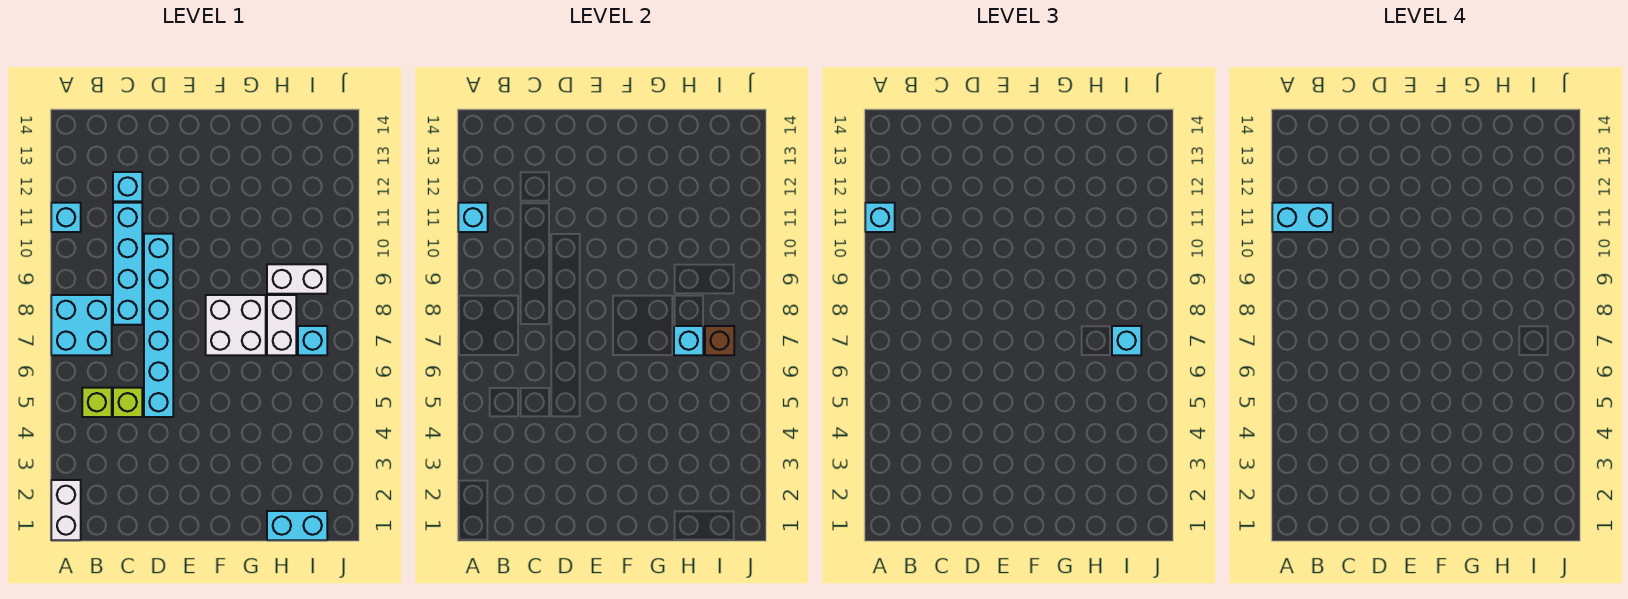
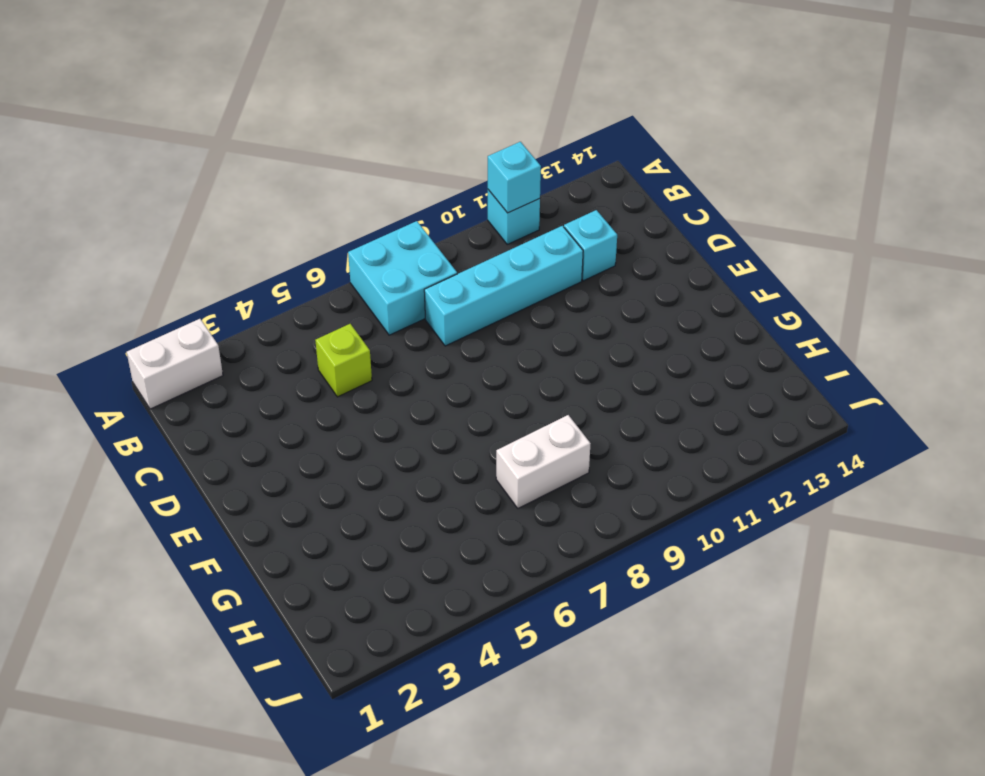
none -> lime brick B5 level 1
none -> cyan brick D5:D10 level 1
none -> white brick F7:G8 level 1

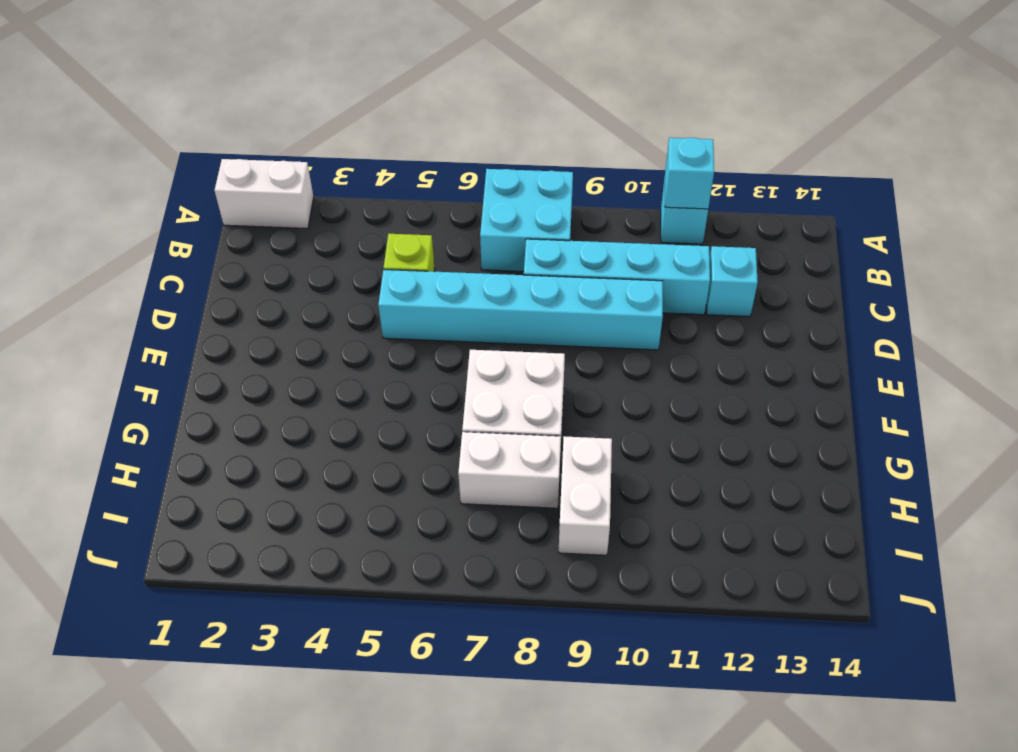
none -> lime brick B5 level 1
none -> cyan brick H1:I1 level 1
none -> cyan brick I7 level 1

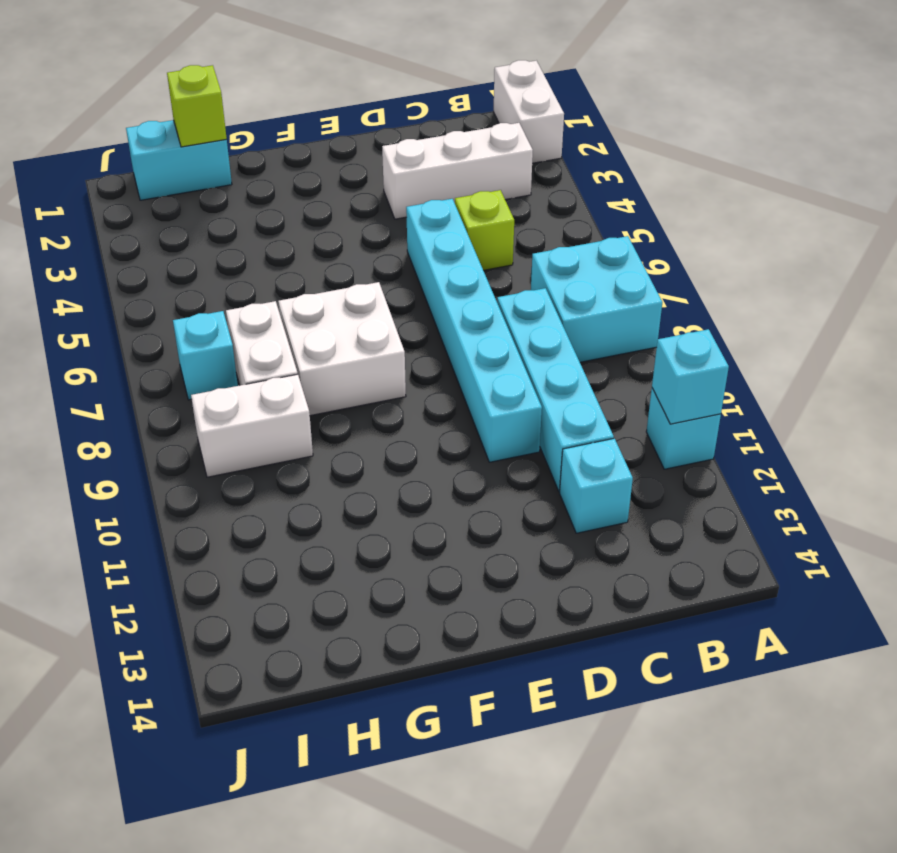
white brick B3:D3 level 1 -> none
lime brick H1 level 2 -> lime brick B5 level 1
none -> cyan brick H7 level 2
none -> brown brick I7 level 2
none -> cyan brick A11 level 3

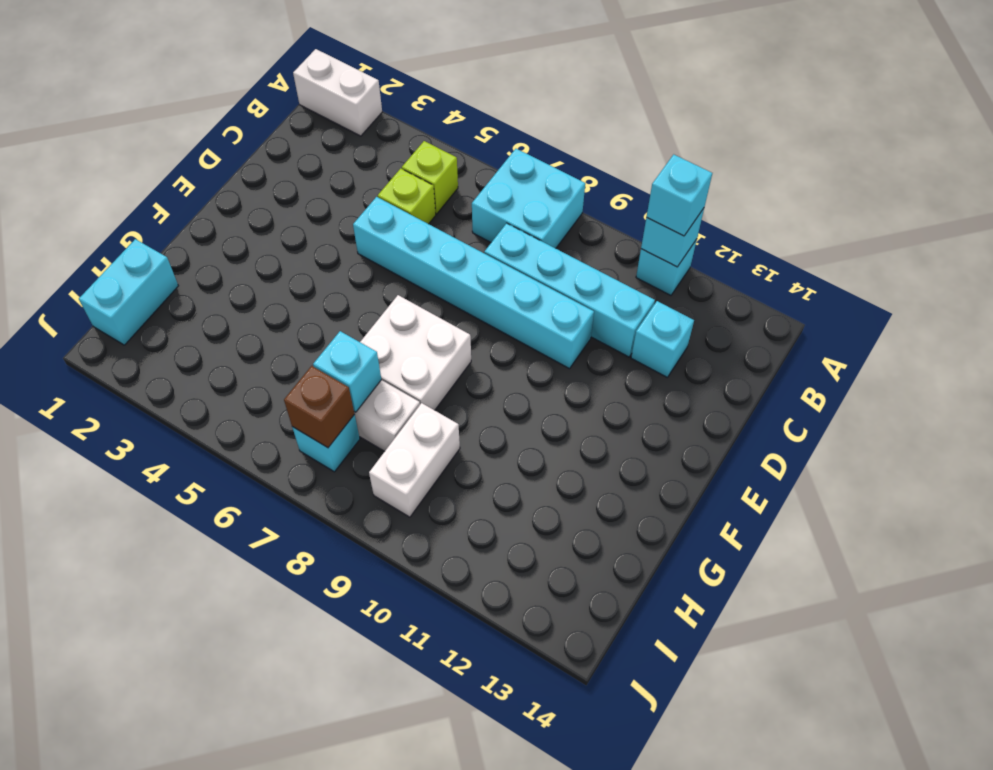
none -> cyan brick I7 level 3
none -> cyan brick A11:B11 level 4

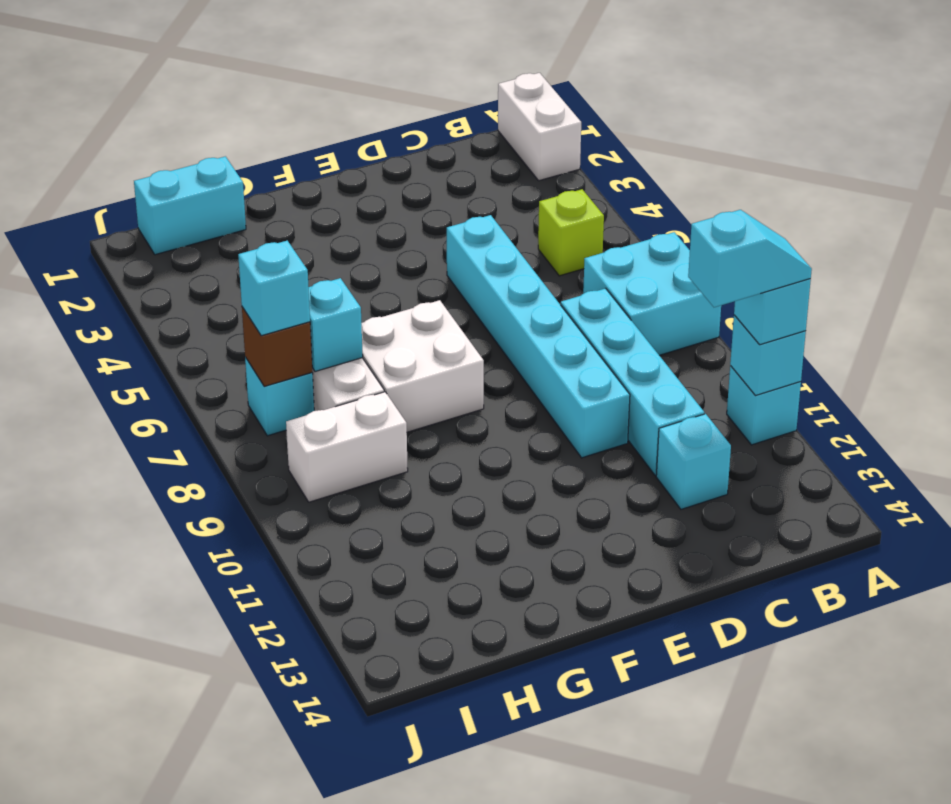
cyan slope A11:B11 level 4 top B -> cyan brick A11:B11 level 4
none -> lime brick C5 level 1

